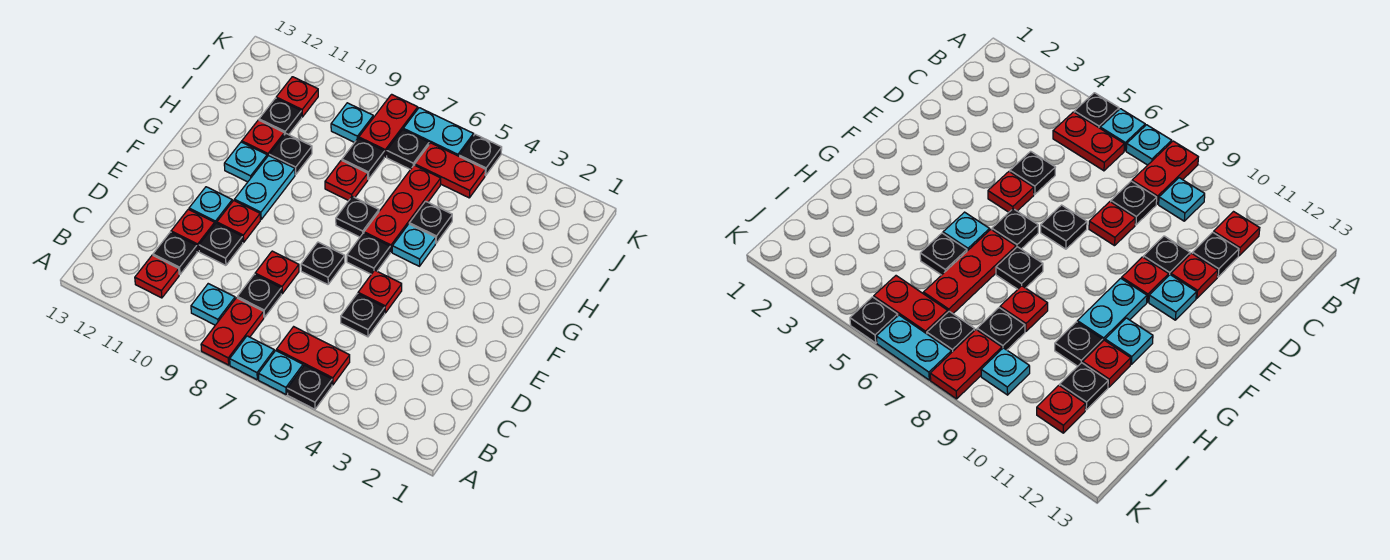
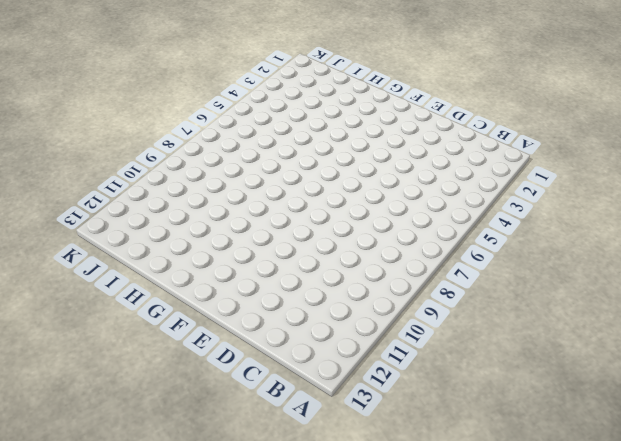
none -> black plate A5 level 1
none -> cyan plate A6 level 1
none -> cyan plate A7 level 1
none -> red plate A8:B8 level 1

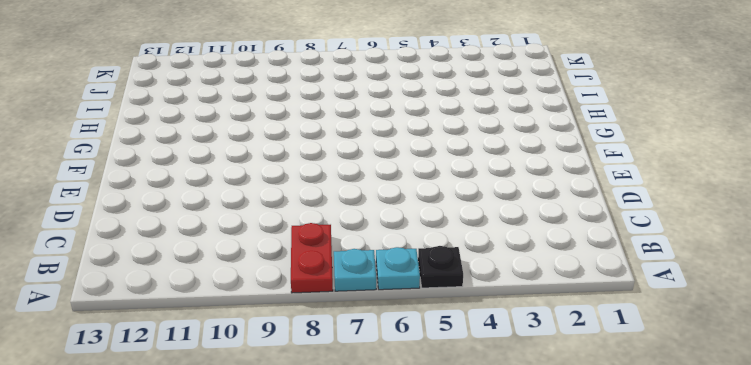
none -> red plate B5:B6 level 1
none -> cyan plate B9 level 1
none -> red plate B11 level 1
none -> black plate C8 level 1

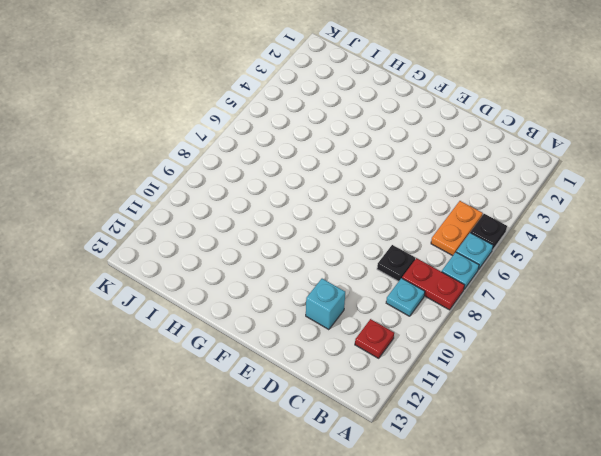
orange plate B5:B6 level 1 -> red plate B5:B6 level 1
cyan brick D11 level 1 -> red plate D11 level 1
none -> black plate C11 level 1
none -> black plate D5 level 1
none -> red plate D8 level 1
none -> black plate D10 level 1

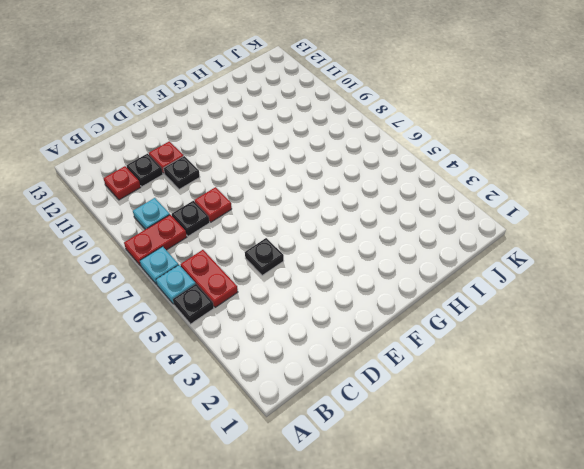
none -> red plate E5 level 1
none -> black plate E7 level 1
none -> red plate E10 level 1
none -> cyan plate E11 level 1

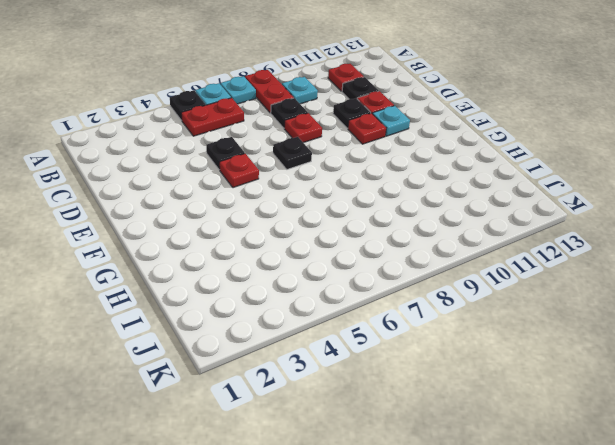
none -> black plate F6 level 1
none -> cyan plate F10:G10 level 1
none -> cyan plate G5 level 1
none -> red plate G6:I6 level 1

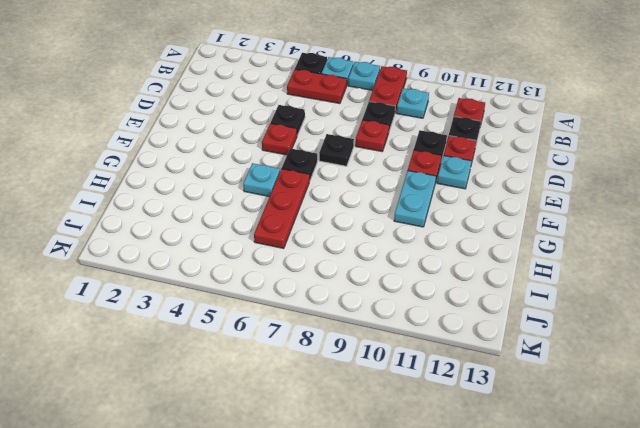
none -> black plate G7 level 1
none -> cyan plate G11 level 1
none -> black plate H5 level 1
none -> red plate H8 level 1

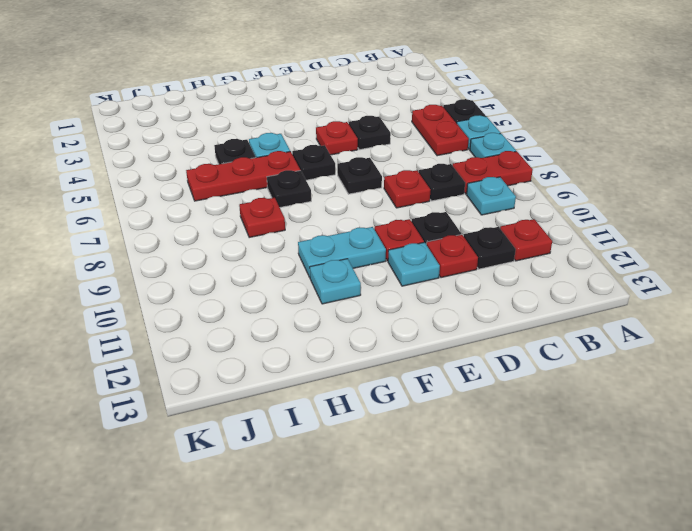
none -> black plate H10 level 1
none -> red plate H11 level 1
none -> black plate I8 level 1
none -> black plate I11 level 1

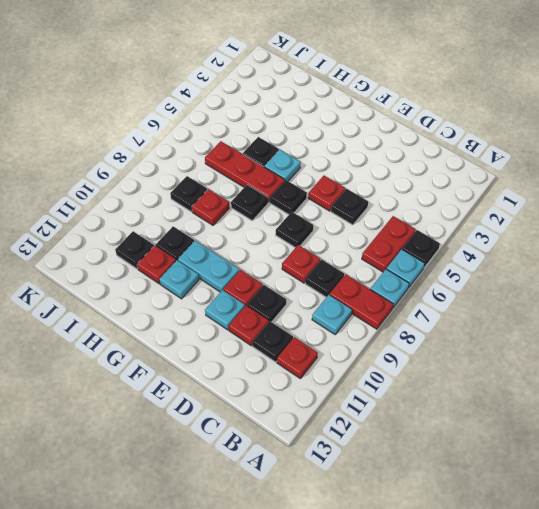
none -> red plate J5:J6 level 1
none -> black plate J7 level 1
none -> red plate J8:K8 level 1
none -> cyan plate J9 level 1

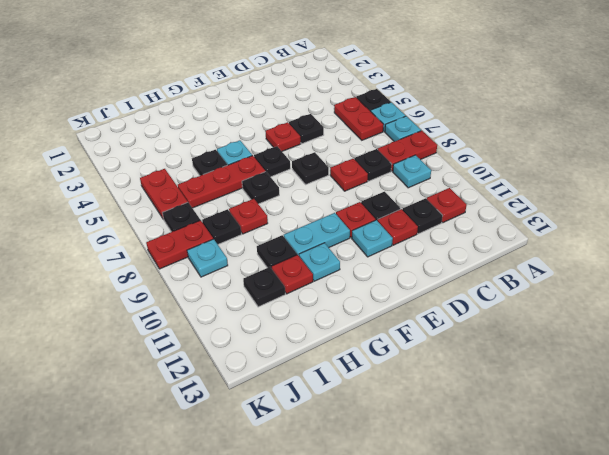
none -> red plate J11 level 1
none -> black plate K5 level 1
none -> cyan plate K6:K7 level 1

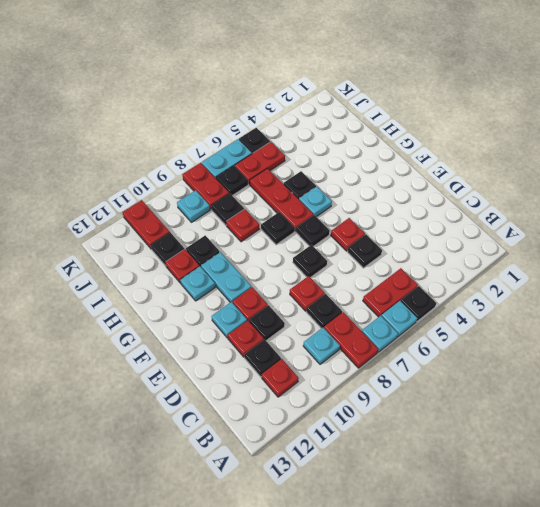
red plate J11:K11 level 1 -> red plate J11 level 1

